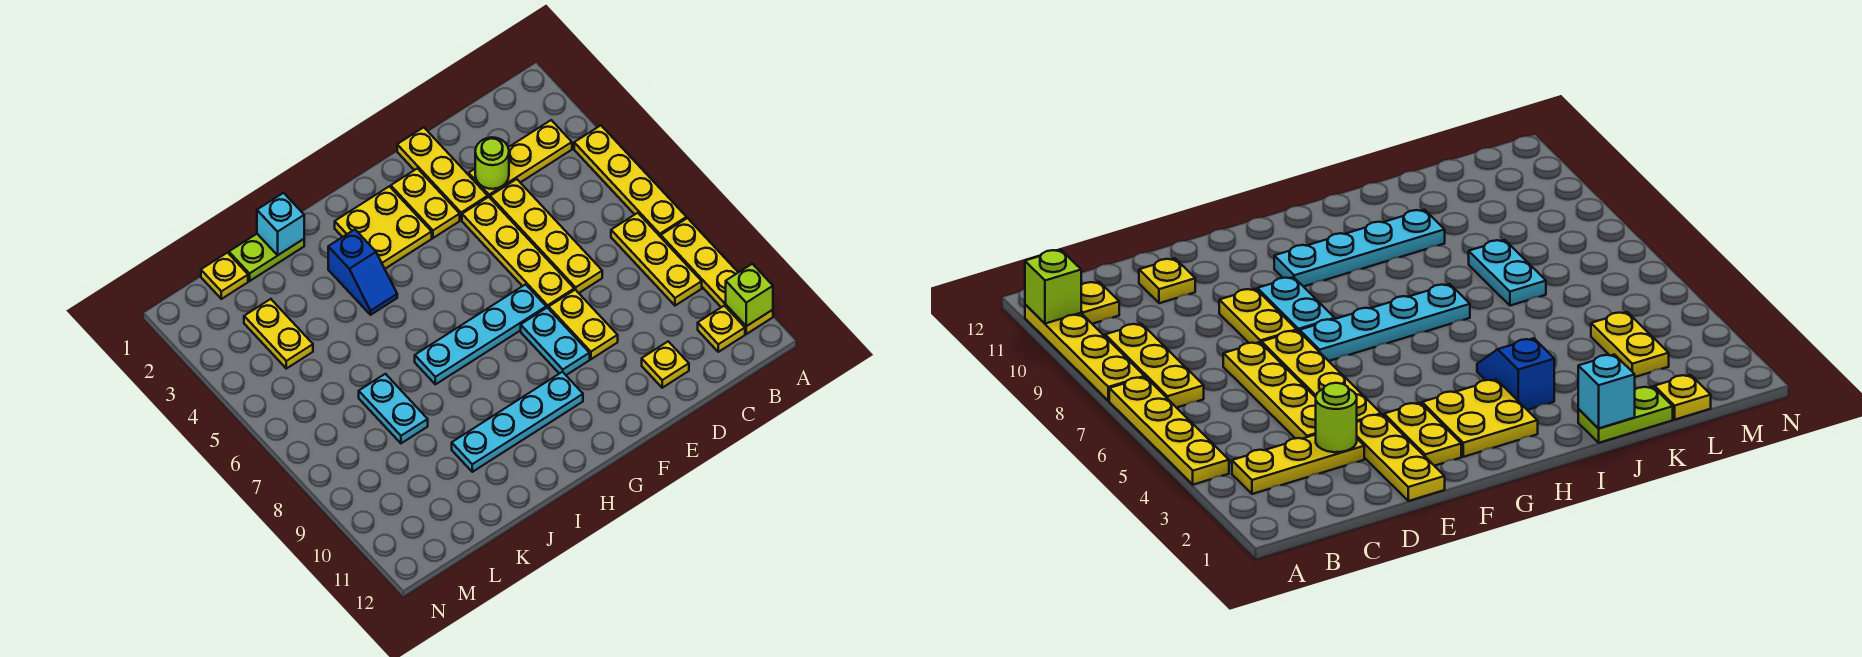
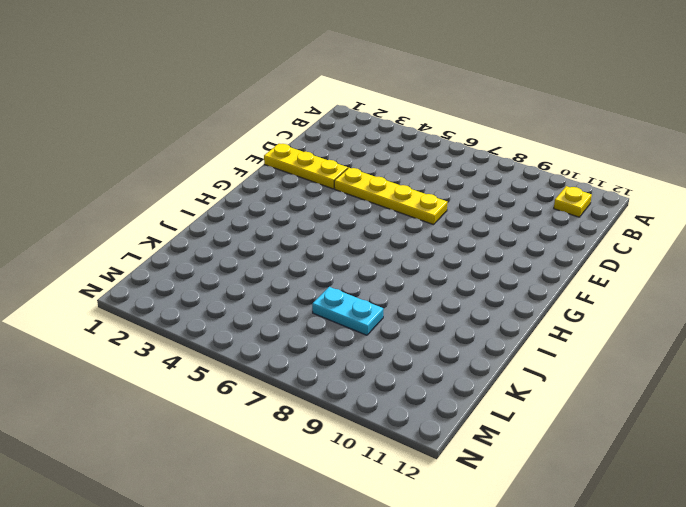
none -> yellow plate A4:A7 level 1
none -> yellow plate A8:A11 level 1
none -> yellow plate B3:D3 level 1

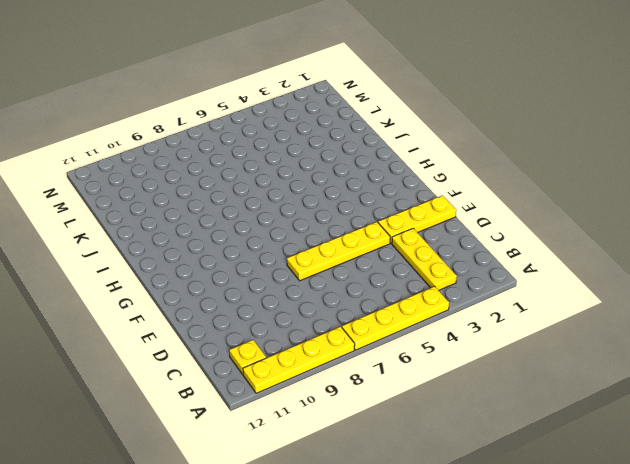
none -> yellow plate B7:B9 level 1
none -> yellow plate D4:D7 level 1
none -> yellow plate D11 level 1

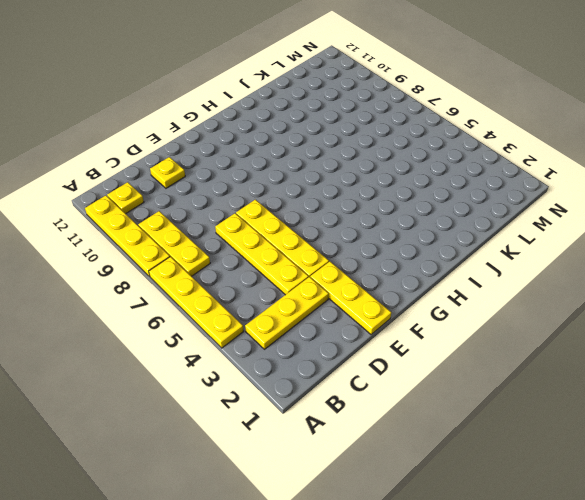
none -> yellow plate E8:E9 level 1
none -> yellow plate F2:F3 level 1
none -> cyan plate F7:I7 level 1

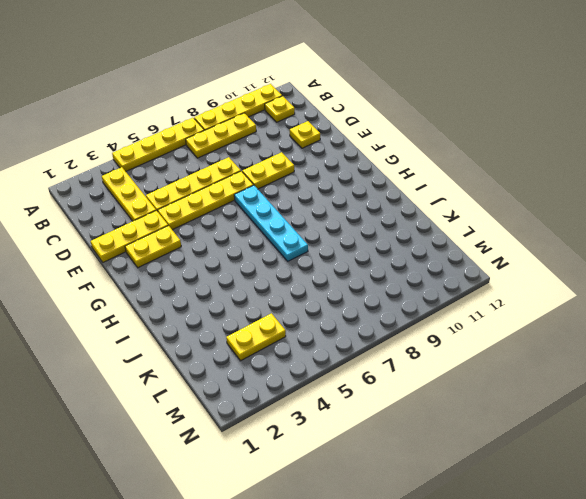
none -> cyan plate F8:F9 level 1
none -> yellow plate G2:H3 level 1
none -> cyan plate G10:J10 level 1

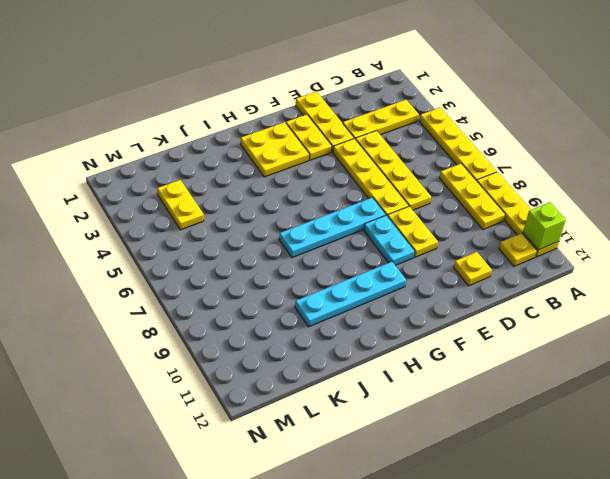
none -> blue slope I3:I4 level 1 top 3
none -> lime plate J1:K1 level 1
none -> cyan plate K7:K8 level 1

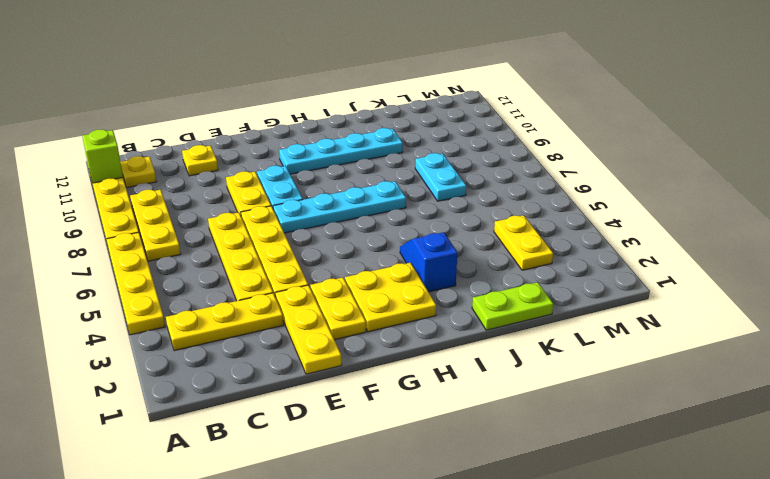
none -> yellow plate L1 level 1
none -> lime round brick D3 level 2
none -> cyan brick J1 level 2

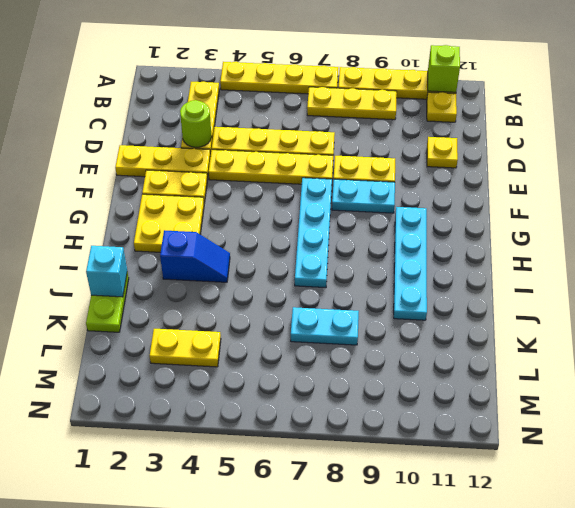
none -> yellow plate L1 level 1

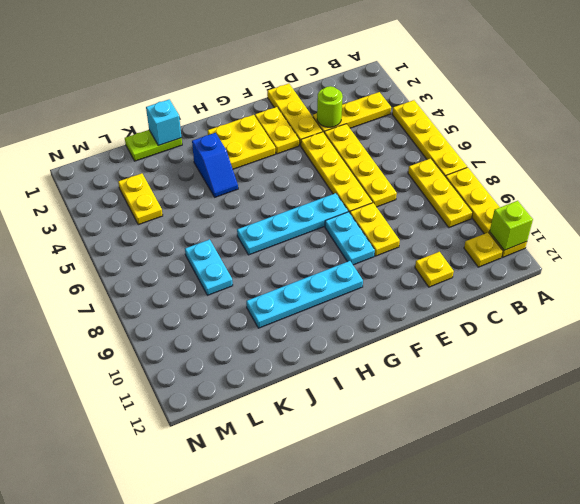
none -> yellow plate L1 level 1

